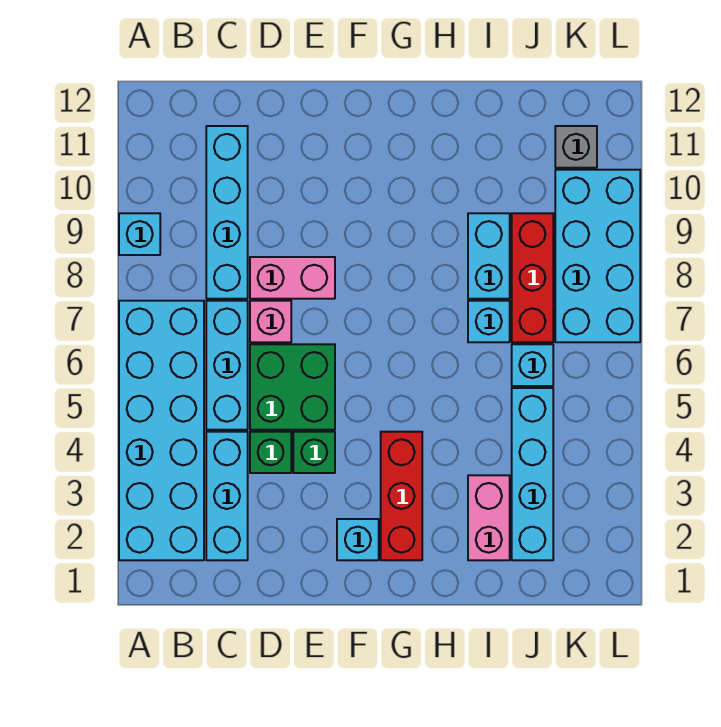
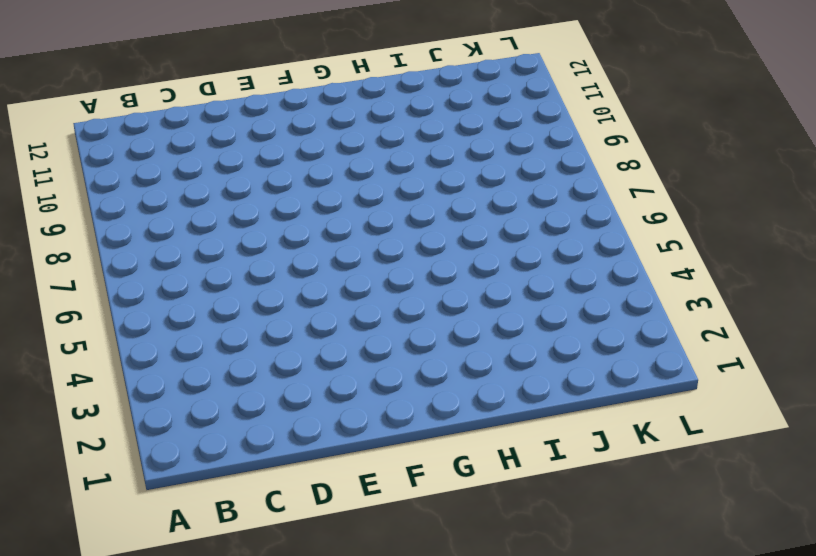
none -> cyan brick A2:B7 level 1
none -> cyan brick A9 level 1
none -> cyan brick C2:C4 level 1

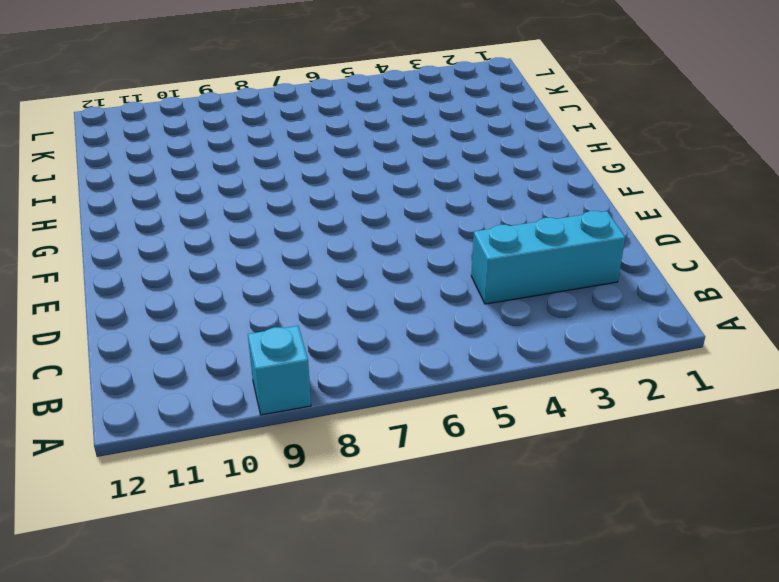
none -> cyan brick A2:B7 level 1
none -> cyan brick C5:C7 level 1
none -> cyan brick C8:C11 level 1

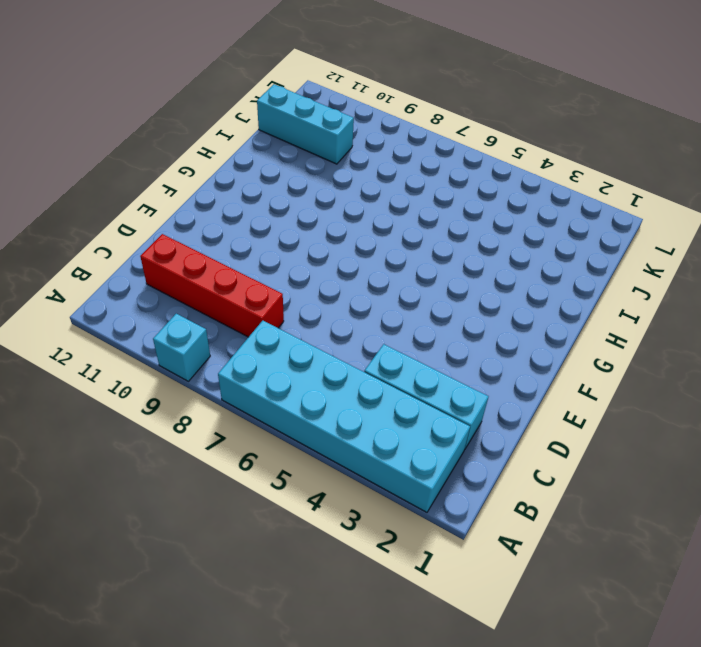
red brick C8:C11 level 1 -> cyan brick C8:C11 level 1
cyan brick J10:J12 level 1 -> cyan brick C5:C7 level 1
none -> green brick D4 level 1
none -> green brick D5:E6 level 1
none -> pink brick D7 level 1

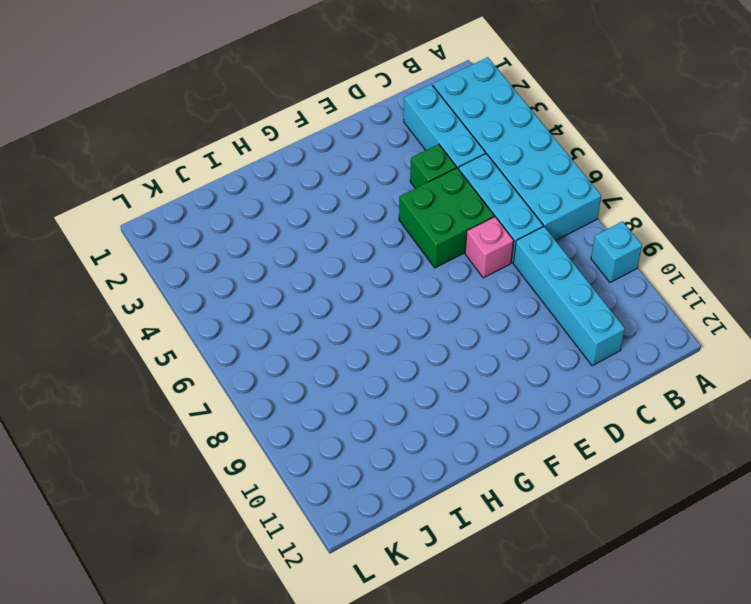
none -> pink brick D8:E8 level 1
none -> green brick E4 level 1
none -> cyan brick F2 level 1

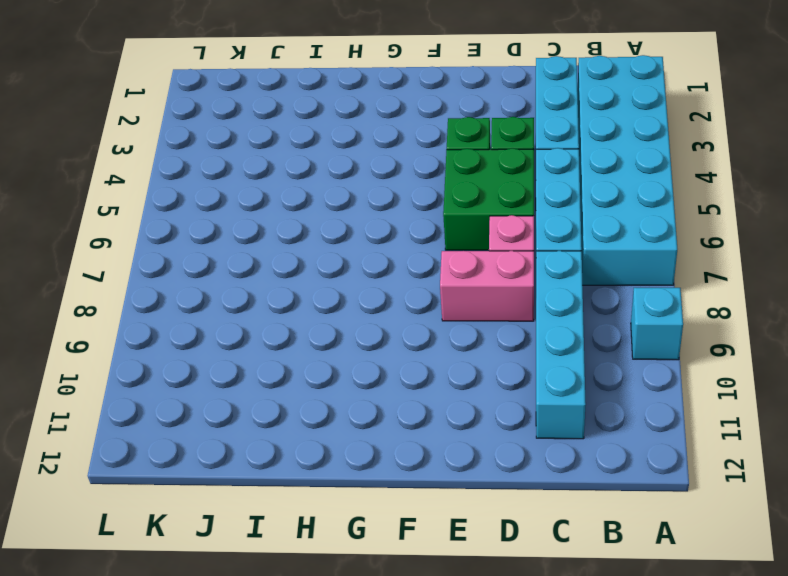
none -> cyan brick F2 level 1
none -> red brick G2:G4 level 1
none -> pink brick I2:I3 level 1

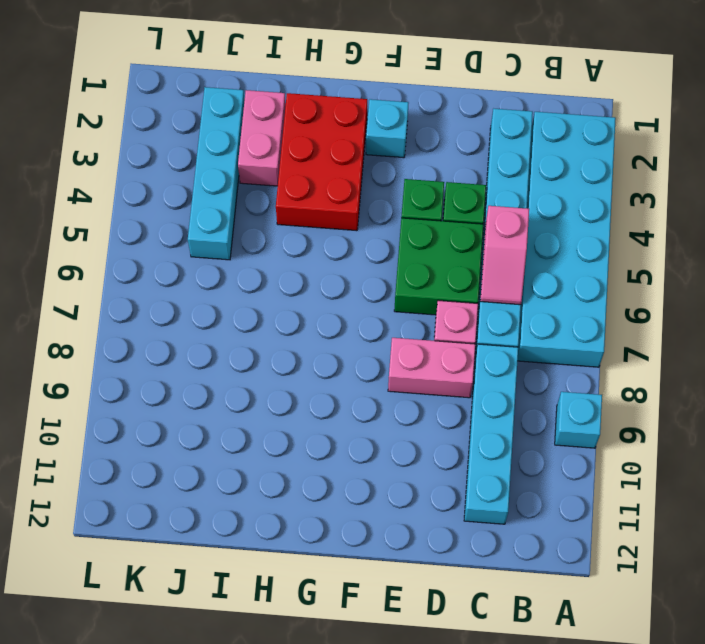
pink slope C5:C6 level 2 top 5 -> none
red brick G2:H4 level 1 -> red brick G2:G4 level 1
none -> cyan brick I7 level 1
none -> cyan brick I8:I9 level 1
none -> cyan brick J6 level 1

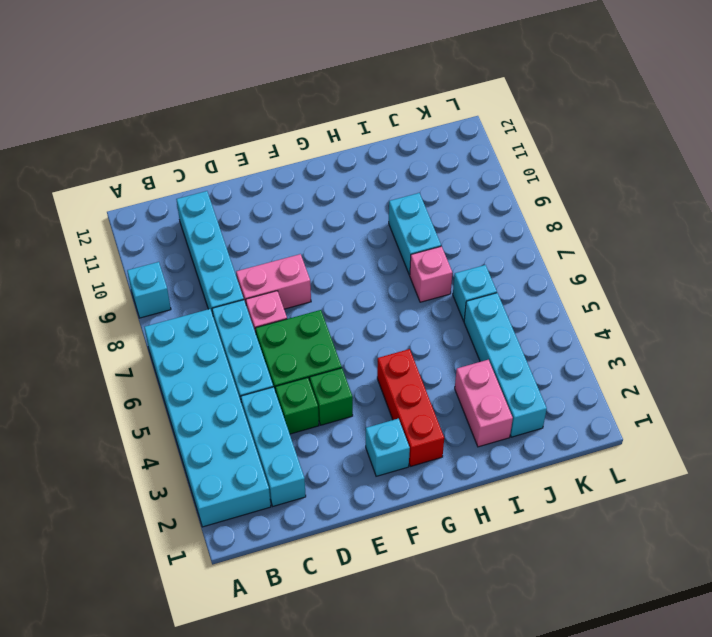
pink brick I7 level 1 -> cyan brick I7 level 1
none -> red brick J7:J9 level 1
none -> cyan brick K7:L10 level 1
none -> grey brick K11 level 1

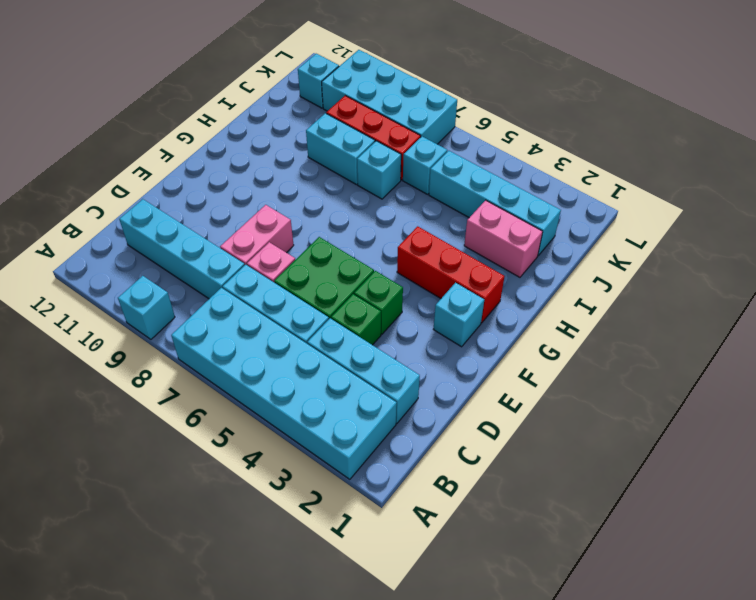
cyan brick K11 level 1 -> grey brick K11 level 1

